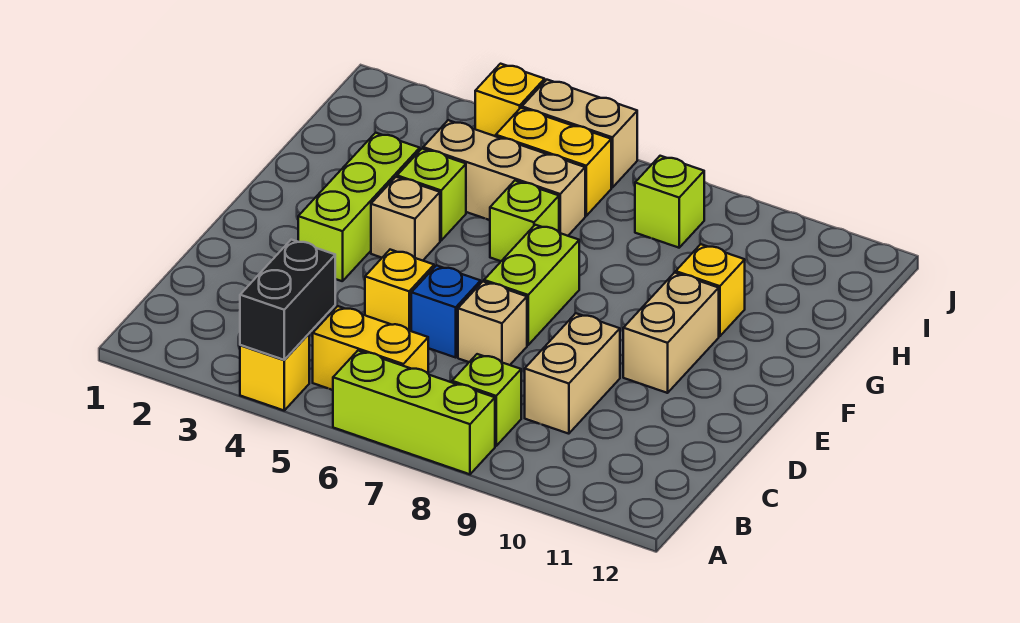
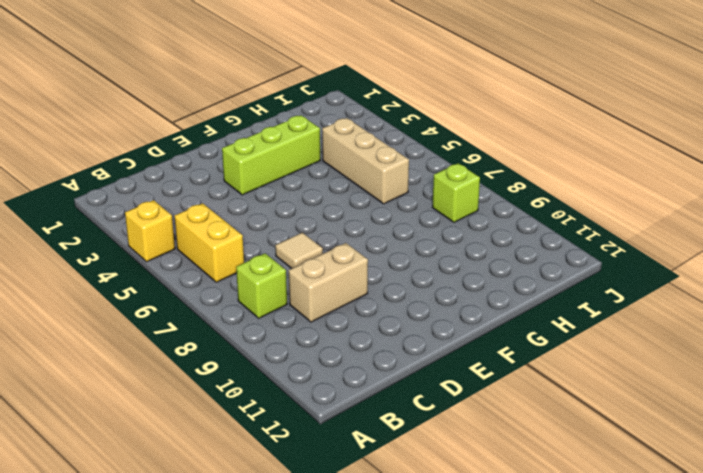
tan tile D7 level 1 -> tan brick D7 level 1
none -> lime brick A6:A8 level 1
none -> yellow brick D5 level 1
none -> blue brick D6 level 1

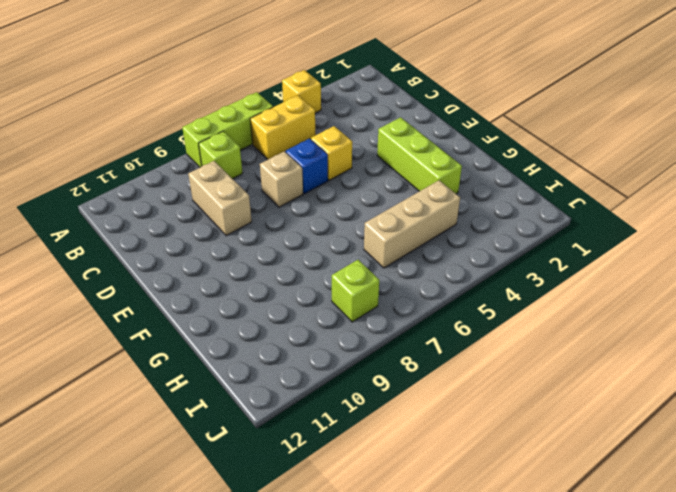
none -> lime brick E7:F7 level 1
none -> tan brick E10:F10 level 1
none -> tan brick F4 level 1

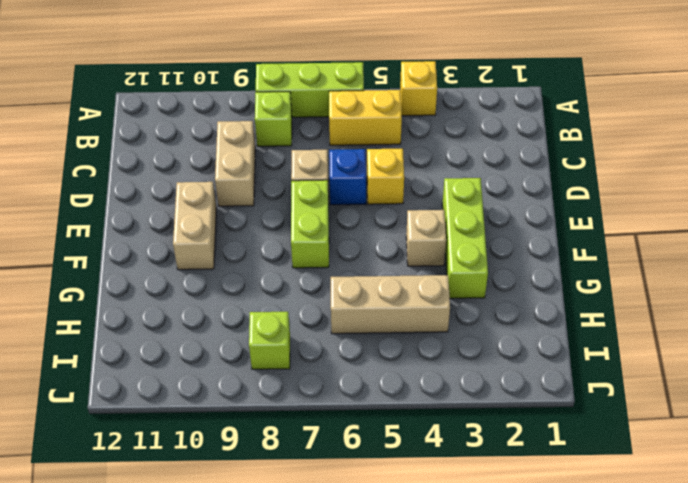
none -> lime brick G4 level 1
none -> lime brick G6 level 1
none -> yellow brick G10 level 1

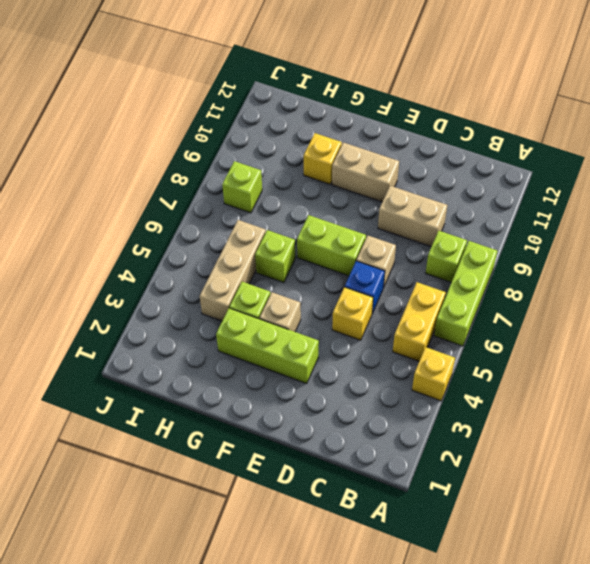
none -> yellow brick I5:I6 level 1
none -> yellow brick J4 level 1
none -> tan brick J5:J6 level 1

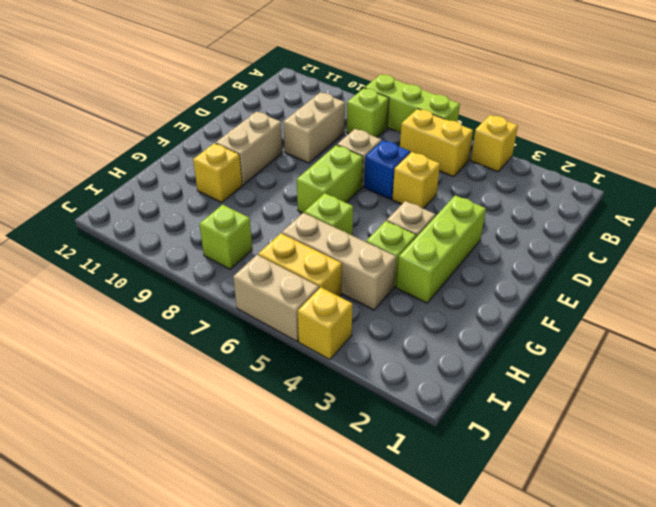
none -> black brick A4:B4 level 2

